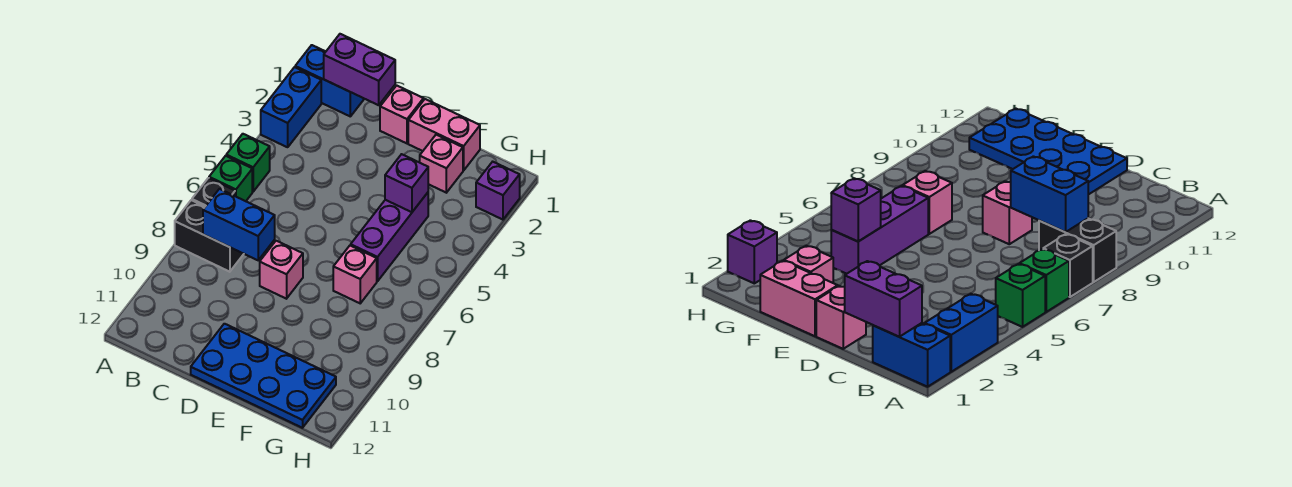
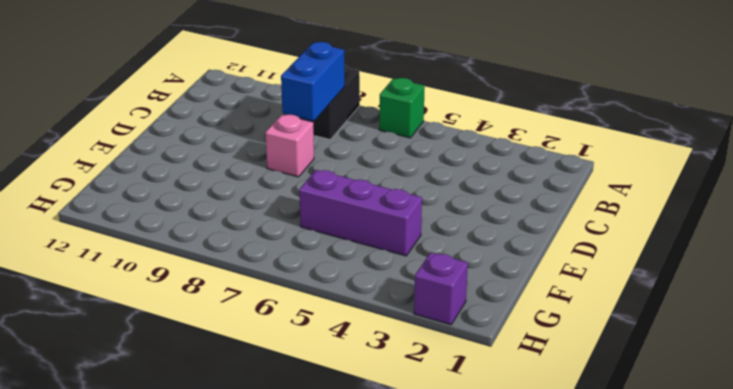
none -> blue brick A1:B1 level 1
none -> blue brick A2:A3 level 1
none -> green brick A5 level 1

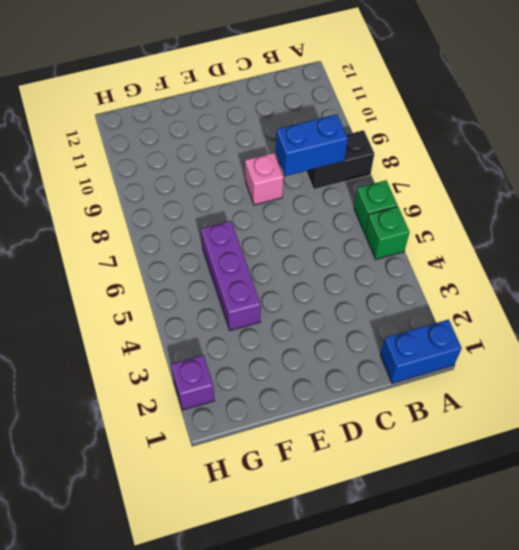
none -> blue brick A2:A3 level 1
none -> black brick A7 level 1
none -> pink brick D1 level 1

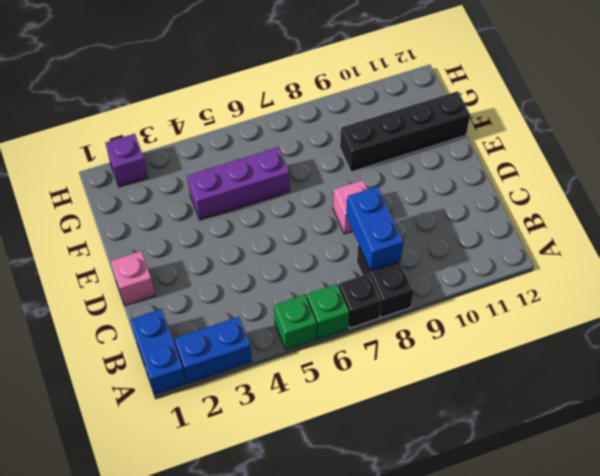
black brick F9:F12 level 1 -> blue plate D11:G12 level 1
none -> pink brick E1:F1 level 1
none -> pink brick F2 level 1
none -> pink brick F7 level 1

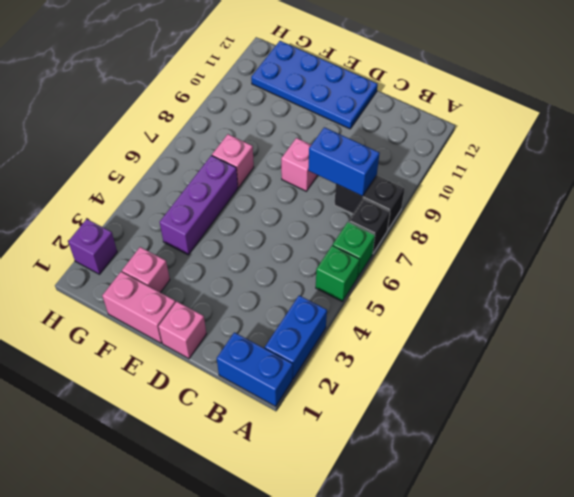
none -> purple brick B1:C1 level 2
none -> purple brick F4 level 2

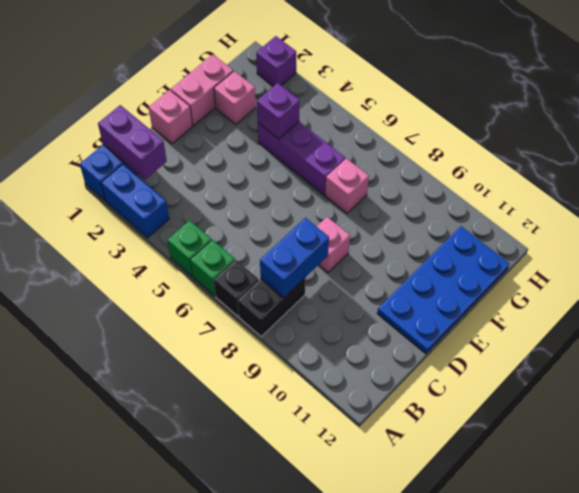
purple brick B1:B2 level 2 -> purple brick B1:C1 level 2

